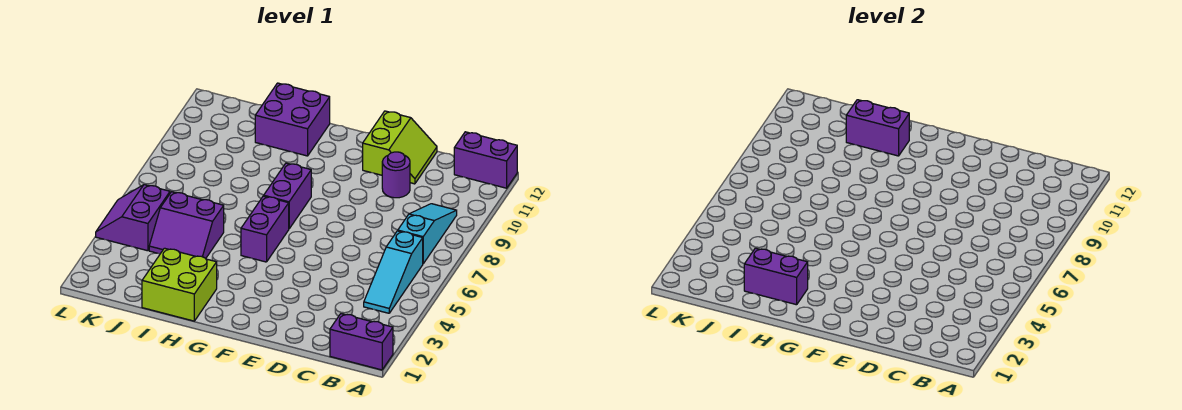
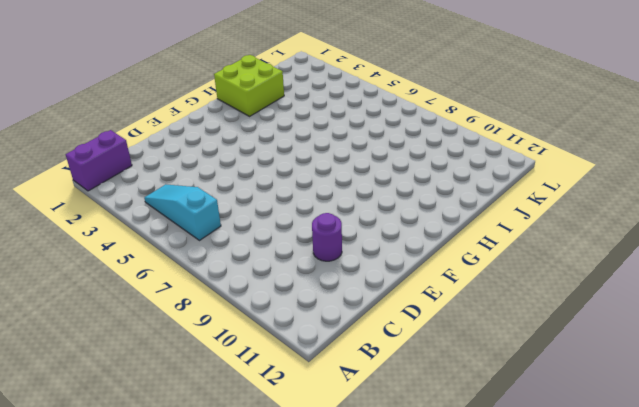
none -> purple brick A12:B12 level 1
none -> cyan slope B7:B9 level 1 top 7
none -> lime slope D11:E12 level 1 top E

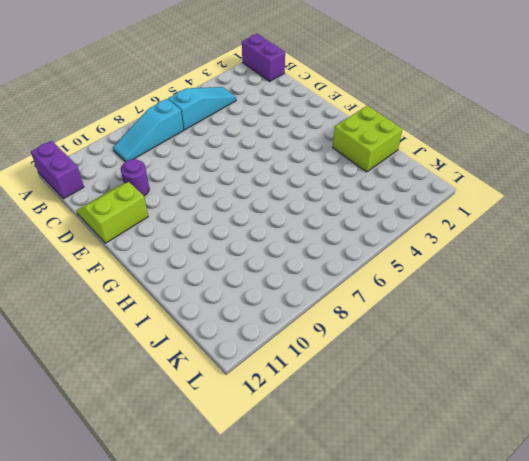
none -> purple brick G5:G6 level 1
none -> purple brick G7:G8 level 1
none -> purple brick H11:I12 level 1

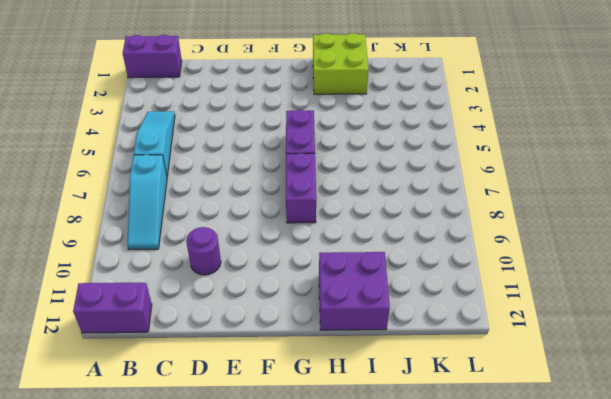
none -> lime slope D11:E12 level 1 top E
none -> purple slope I4:J5 level 1 top 5
none -> purple slope K4:L5 level 1 top K

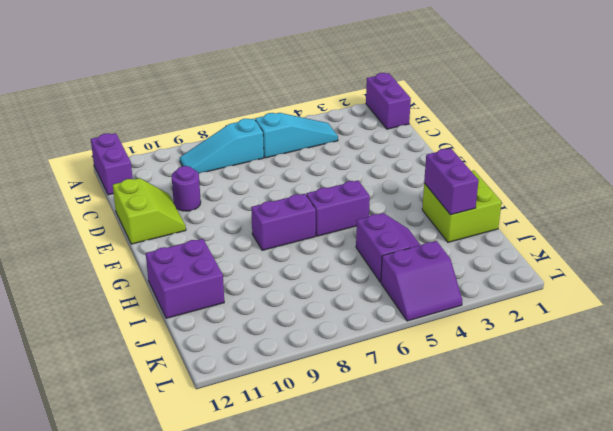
lime slope D11:E12 level 1 top 12 -> lime slope D11:E12 level 1 top E
none -> purple brick H11:I11 level 2

